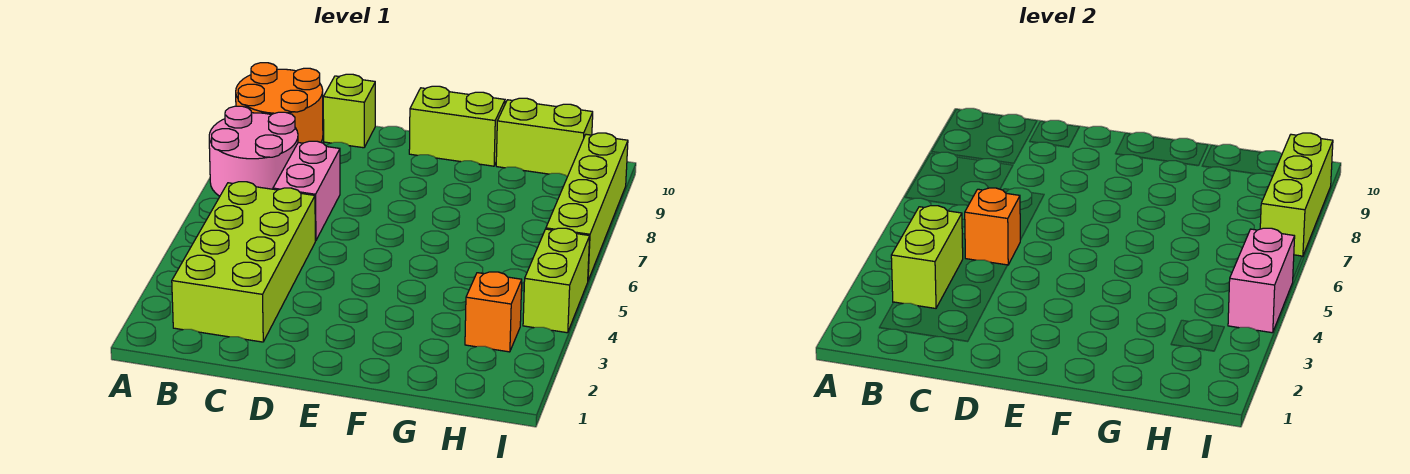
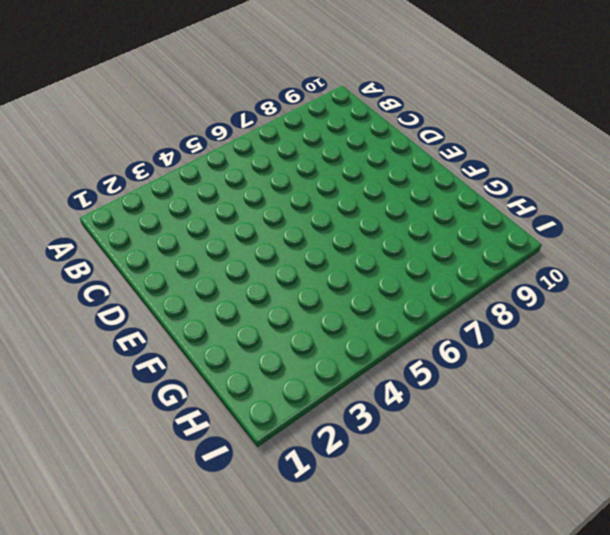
none -> pink round brick A7:B8 level 1
none -> orange round brick A9:B10 level 1
none -> lime brick B2:C5 level 1

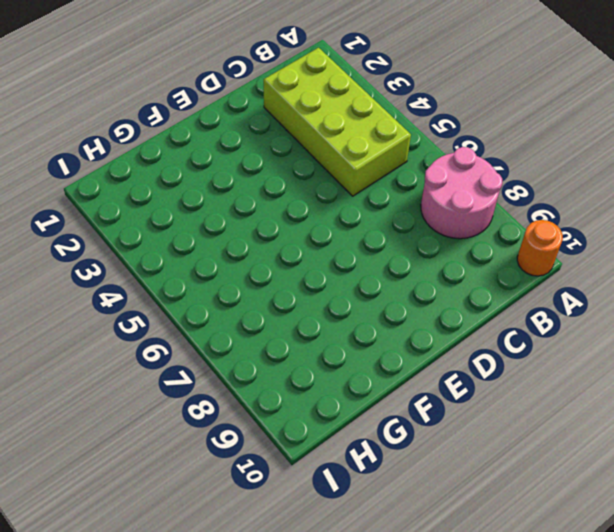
orange round brick A10 level 1 -> orange round brick A9:B10 level 1
none -> pink brick C6:C7 level 1
none -> lime brick C10 level 1
none -> lime brick E10:F10 level 1

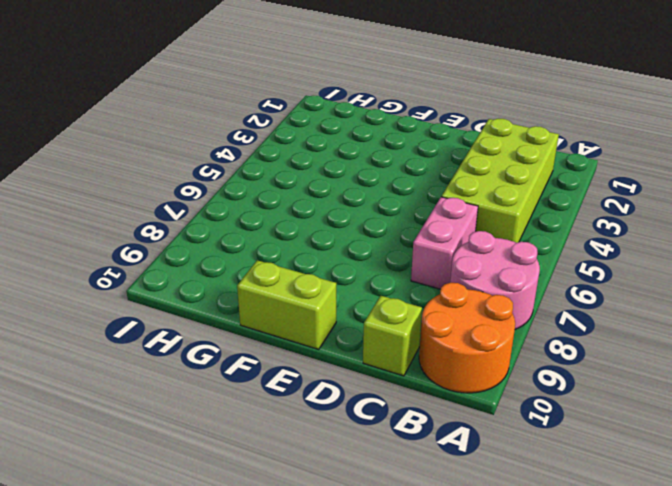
none -> lime brick G10:H10 level 1
none -> orange brick H3 level 1
none -> lime brick I4:I5 level 1

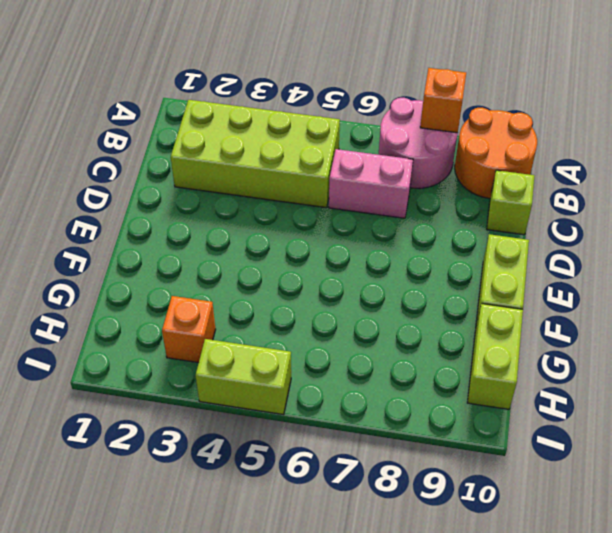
orange brick A8 level 2 -> orange brick C5 level 2
none -> lime brick I6:I9 level 1
none -> lime brick B3:B4 level 2
none -> pink brick I4:I5 level 2

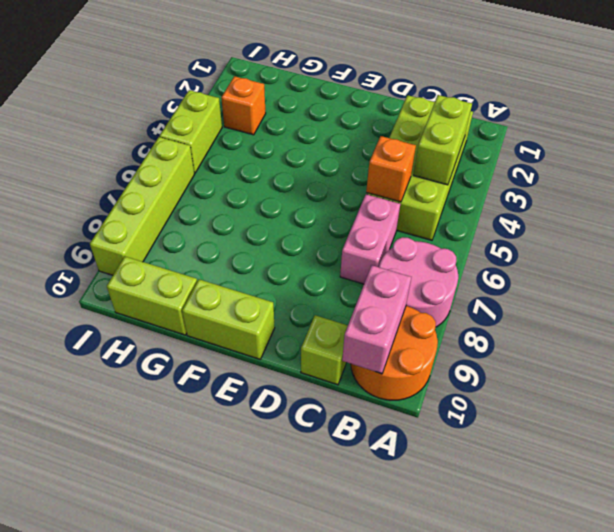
pink brick B9:B10 level 2 -> pink brick I4:I5 level 2
none -> lime brick I7:I9 level 2

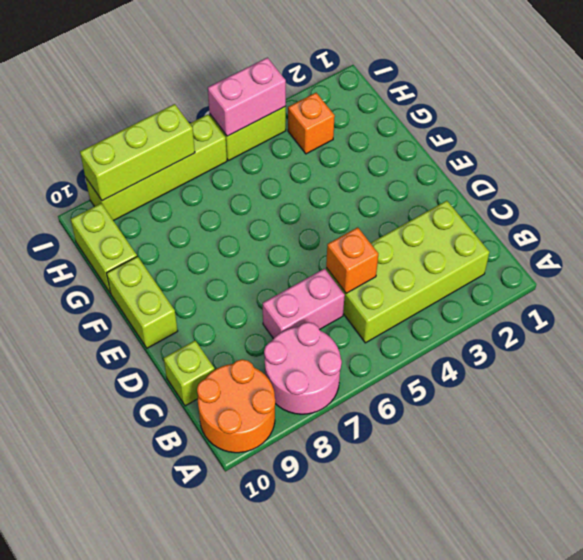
none -> lime brick B3:B4 level 2

